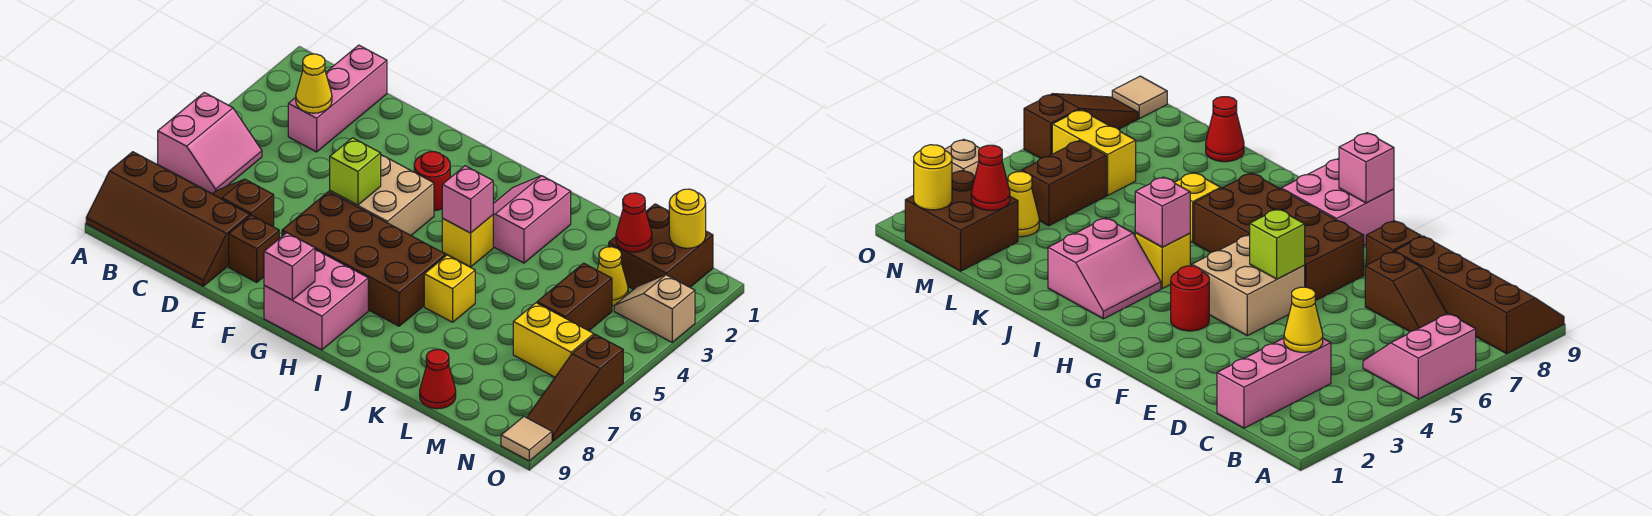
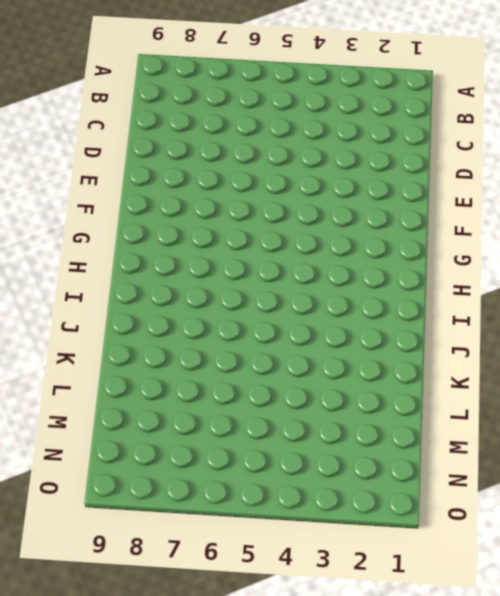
none -> pink slope A5:B6 level 1 top A
none -> brown slope A8:D9 level 1 top 8
none -> pink brick C1:C3 level 1

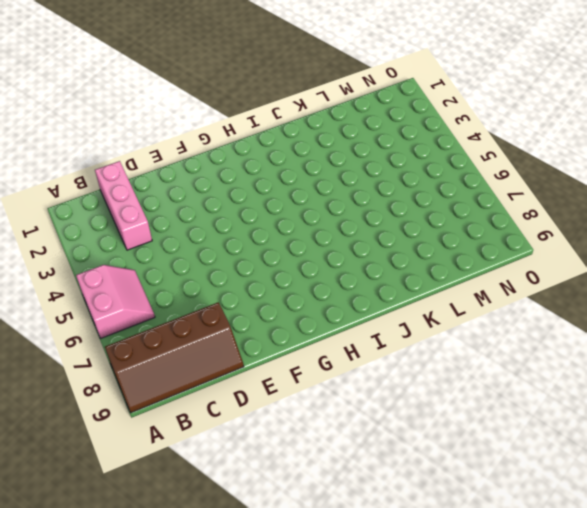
none -> brown slope C7:D7 level 1 top D
none -> brown brick E8 level 1
none -> tan brick F4:G5 level 1

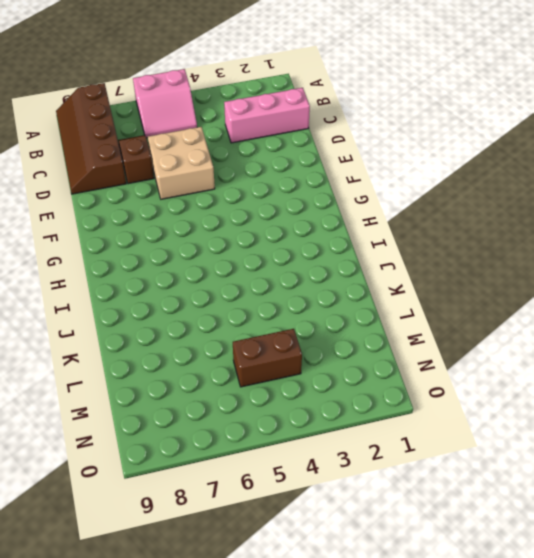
tan brick D5:E6 level 1 -> tan brick F4:G5 level 1
none -> brown brick E8 level 1
none -> brown brick F6:I7 level 1
none -> red round brick G3 level 1

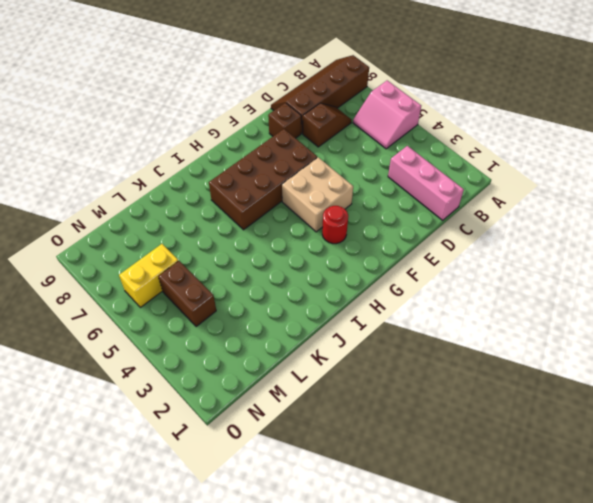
none -> pink brick G8:H9 level 1
none -> pink slope I2:J3 level 1 top J
none -> yellow brick I4 level 1

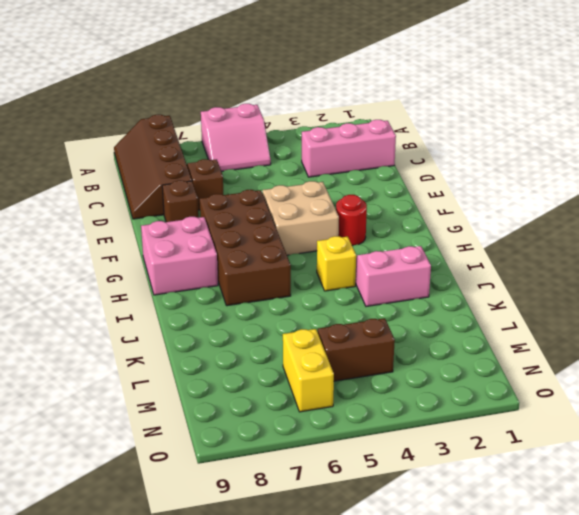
none -> yellow brick J6 level 1
none -> red cone L9 level 1
none -> brown brick M1:N2 level 1

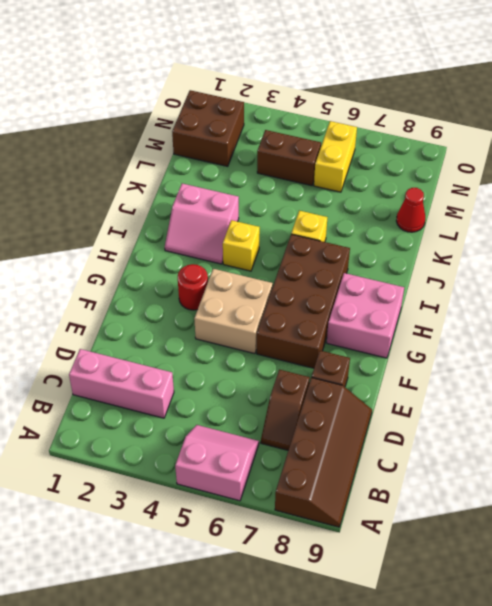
none -> yellow cone M3 level 1
none -> tan slope N3:O3 level 1 top O
none -> brown slope O6:O8 level 1 top 6

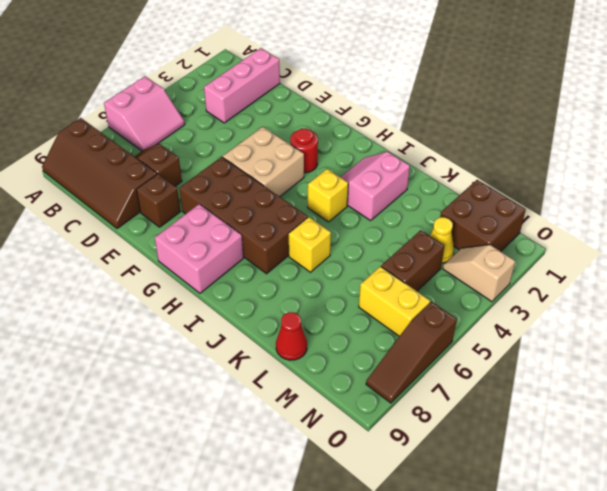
none -> tan tile O9 level 1
none -> yellow cone C3 level 2
none -> lime brick F5 level 2

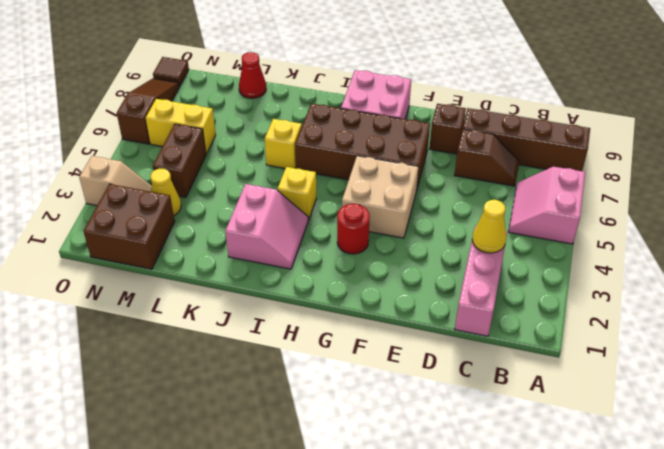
brown tile O9 level 1 -> tan tile O9 level 1
none -> lime brick F5 level 2
none -> pink brick G9 level 2
none -> pink brick I4 level 2

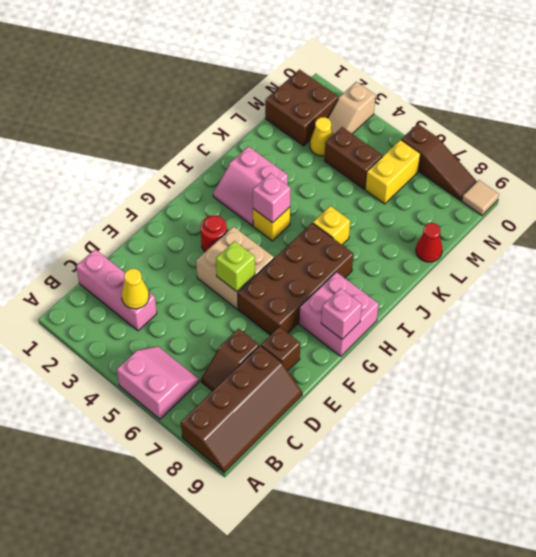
none -> red cone M2 level 2
none -> yellow round brick N1 level 2

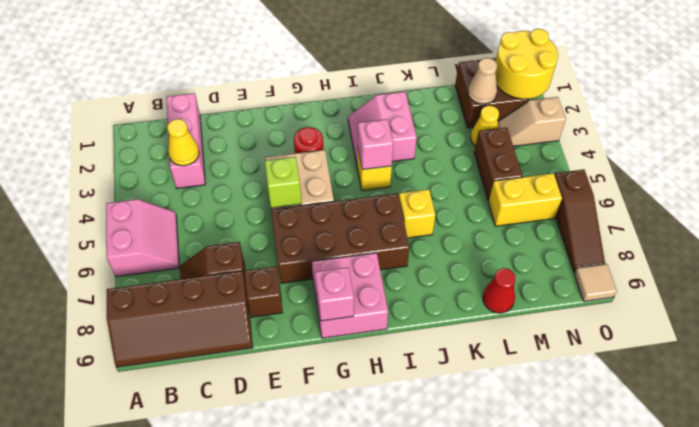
tan cone M2 level 2 -> red cone M2 level 2
yellow round brick N1:O2 level 2 -> yellow round brick N1 level 2

